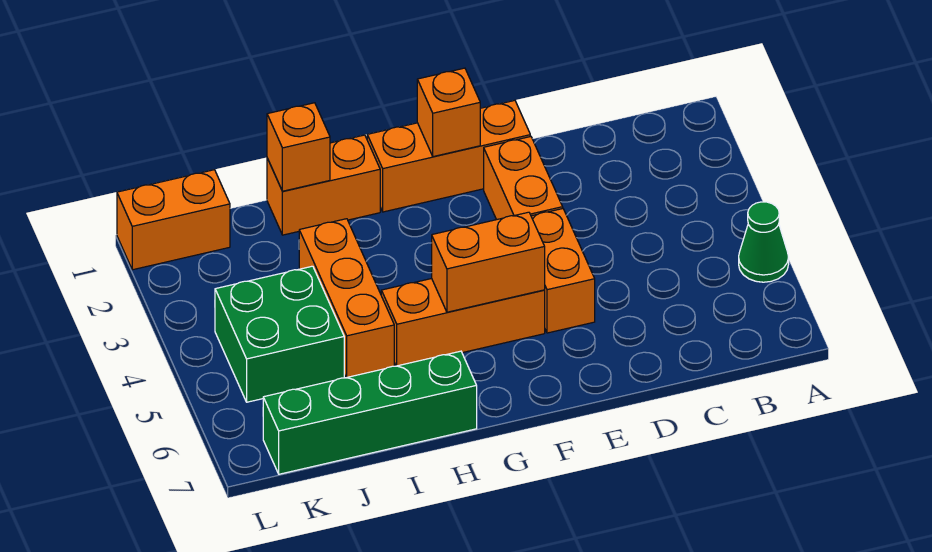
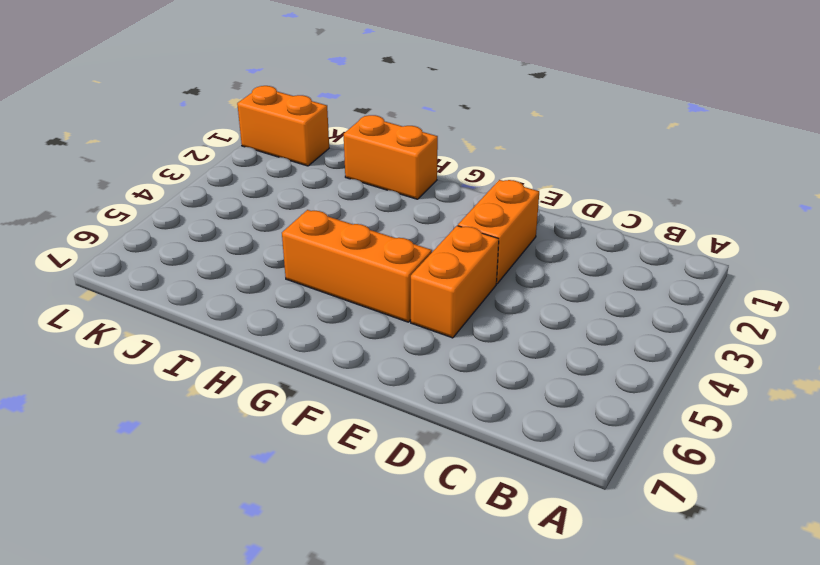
none -> green cone A5 level 1
none -> orange brick E1:G1 level 1
none -> green brick H7:K7 level 1

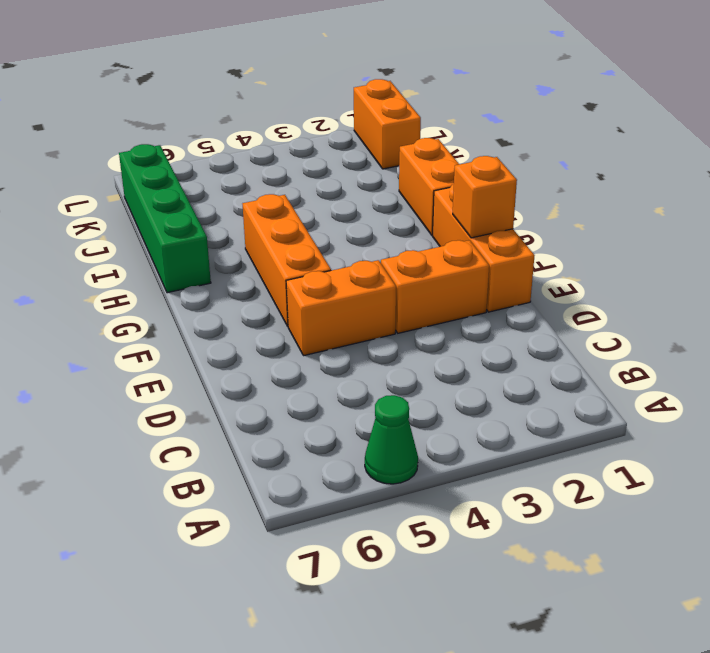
none -> orange brick I3:I5 level 1
none -> green brick J4:K5 level 1
none -> orange brick F5:G5 level 2

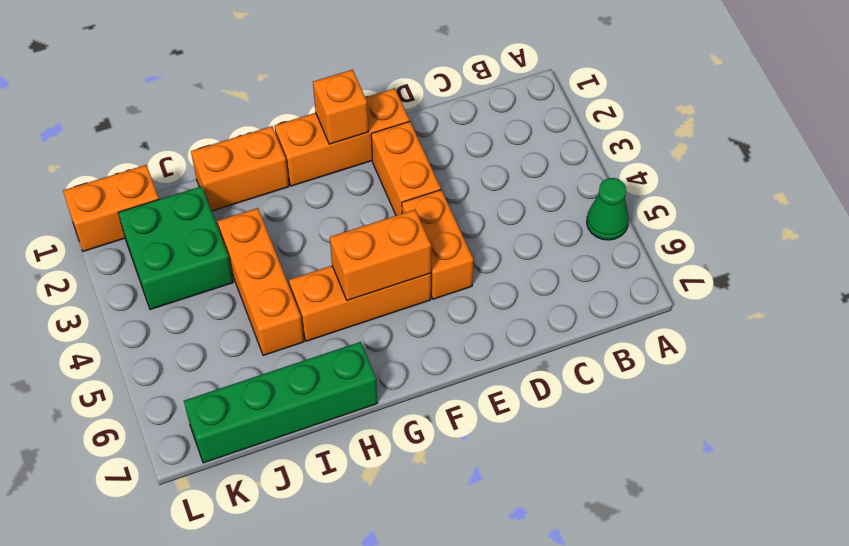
green brick J2:K3 level 1 -> green brick J4:K5 level 1
none -> orange brick I1 level 2

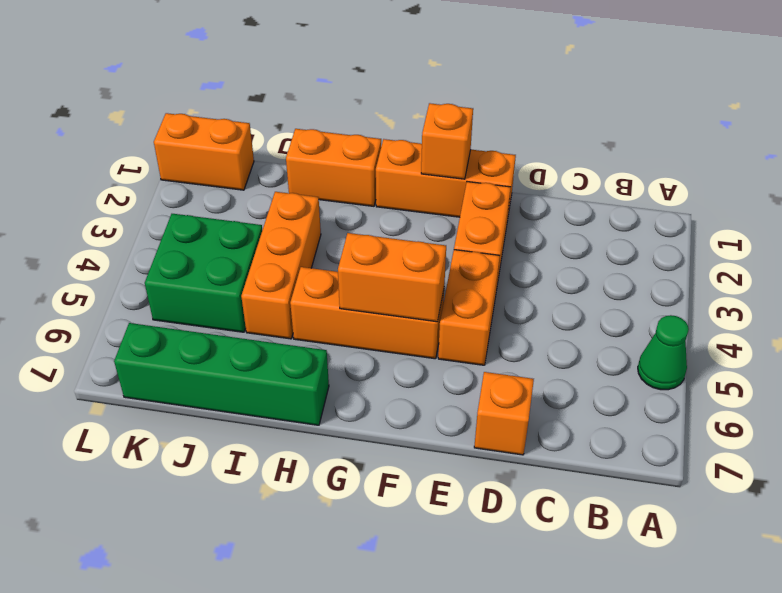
orange brick D7 level 1 -> orange brick I1 level 2

